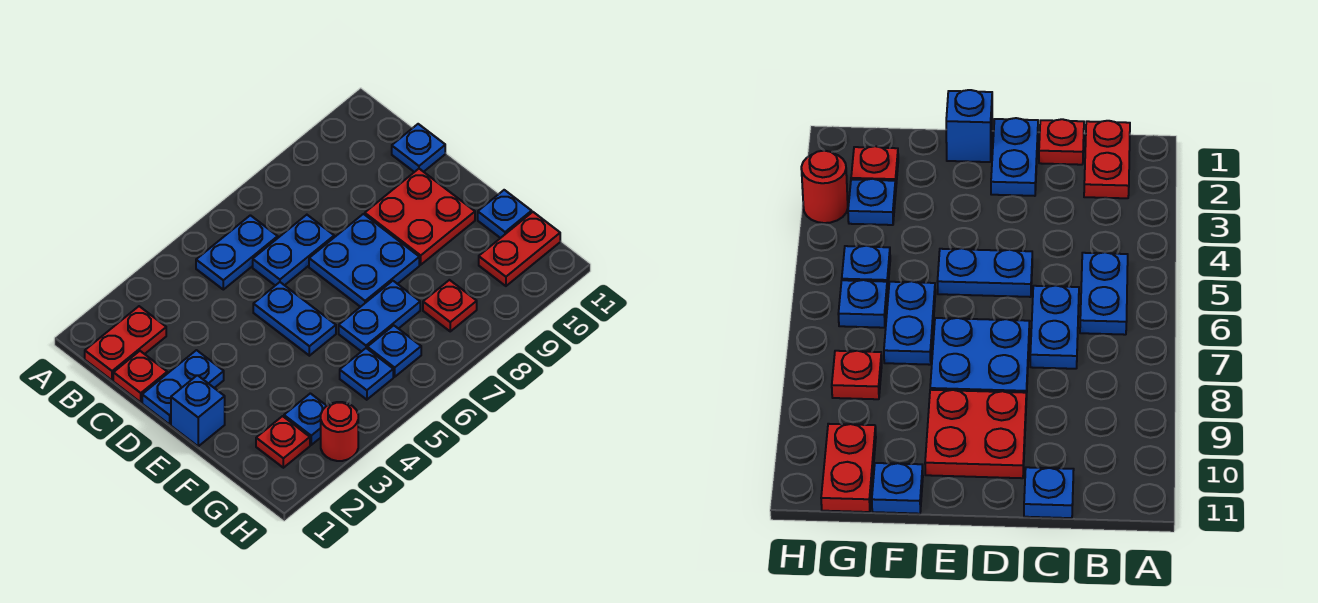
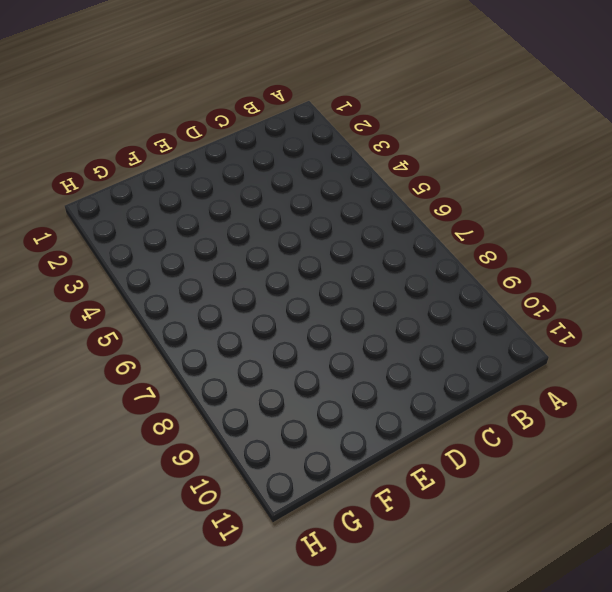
none -> red plate B1:B2 level 1
none -> blue plate B5:B6 level 1
none -> red plate C1 level 1

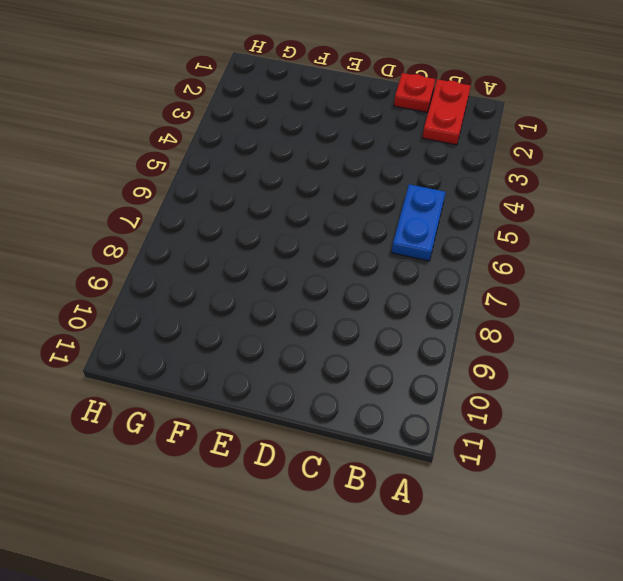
none -> blue plate C6:C7 level 1
none -> blue plate C11 level 1
none -> blue plate D1:D2 level 1

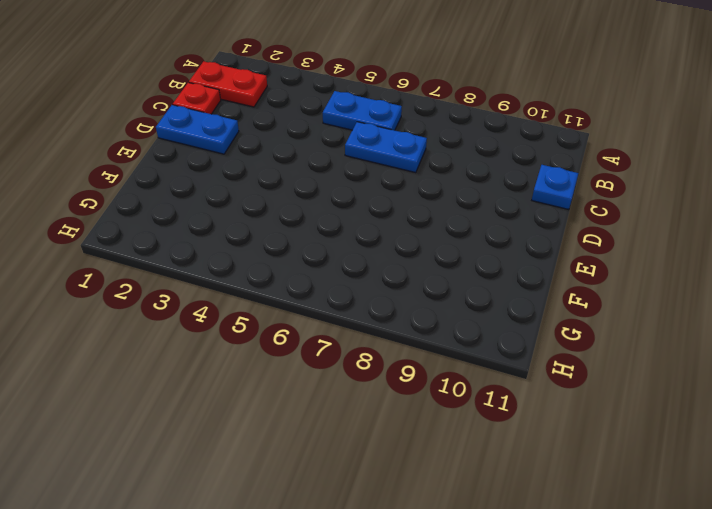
none -> blue plate D5:E5 level 1
none -> blue plate D7:E8 level 1
none -> red plate D9:E10 level 1

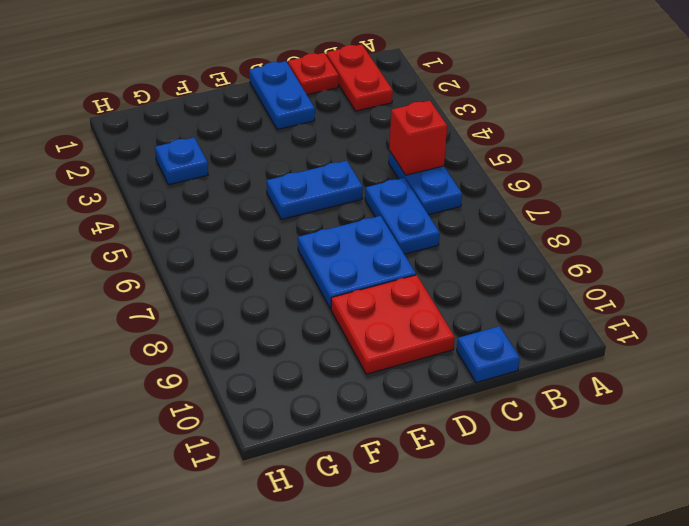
red brick B5 level 2 -> none
none -> blue brick E1 level 1
none -> blue plate F6:F7 level 1
none -> blue plate F11 level 1

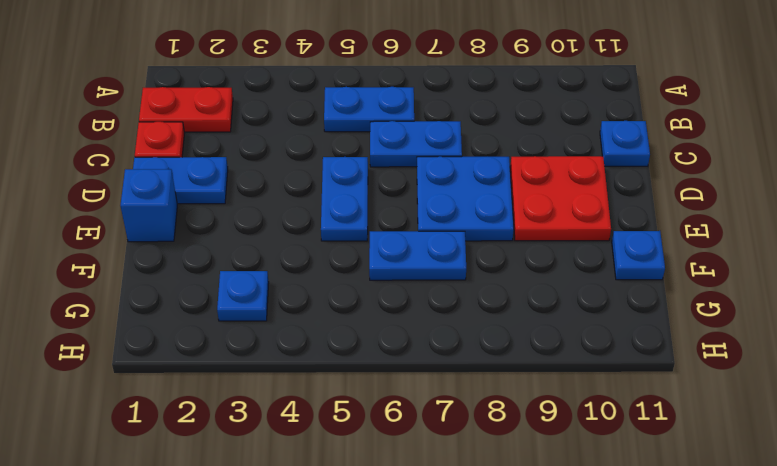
none -> red plate G2 level 1
none -> blue plate G5 level 1
none -> blue plate G6 level 1

